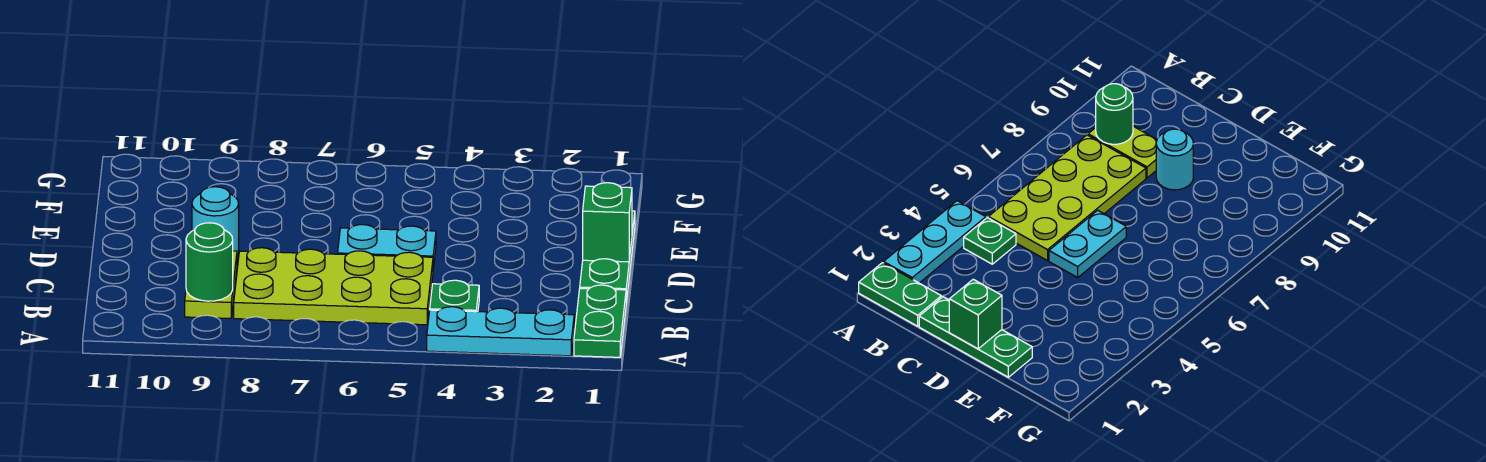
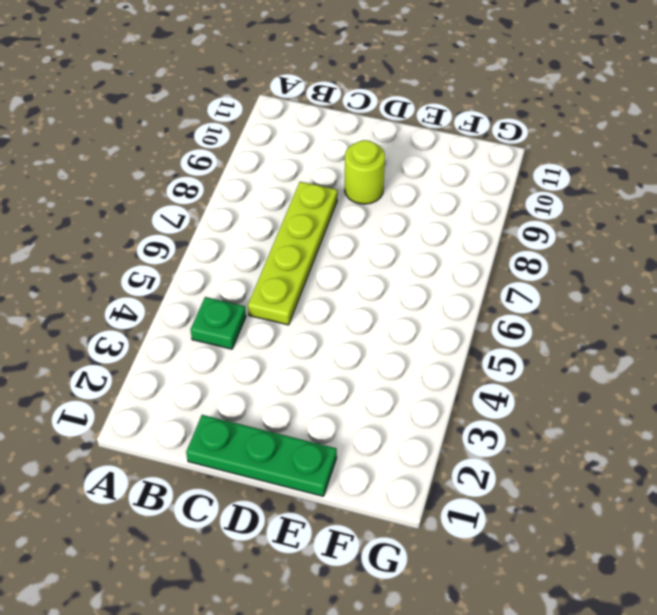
lime plate C5:C8 level 1 -> lime plate B5:C8 level 1
lime round brick D9 level 1 -> cyan round brick D9 level 1
none -> green plate A1:B1 level 1
none -> cyan plate A2:A4 level 1

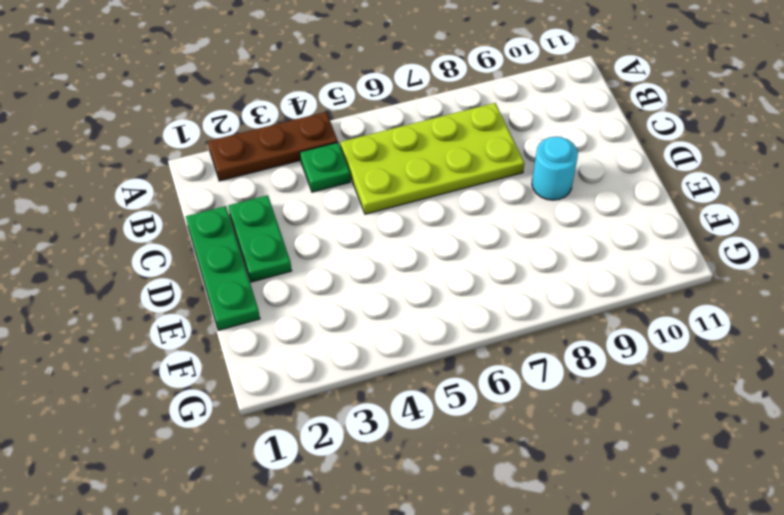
brown plate A2:A4 level 1 -> cyan plate A2:A4 level 1
green plate C2:D2 level 1 -> green plate A1:B1 level 1
none -> lime plate B9:C9 level 1
none -> cyan plate D5:D6 level 1

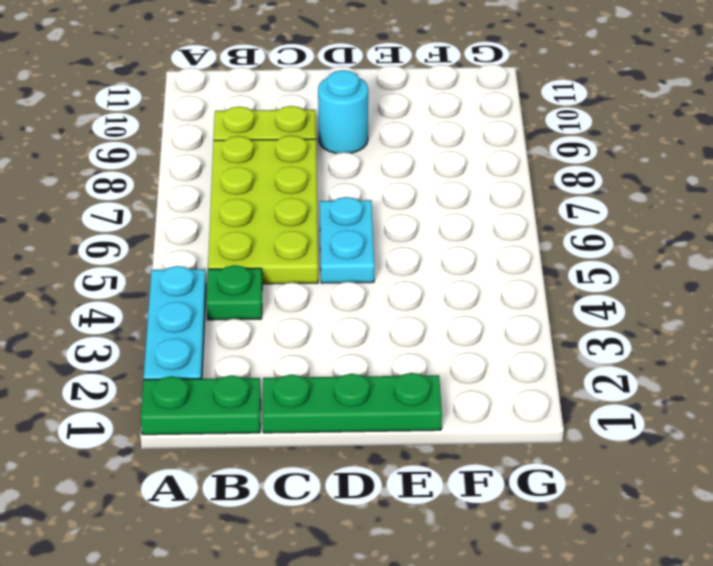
none -> green round brick B9 level 2
none -> green brick D1 level 2

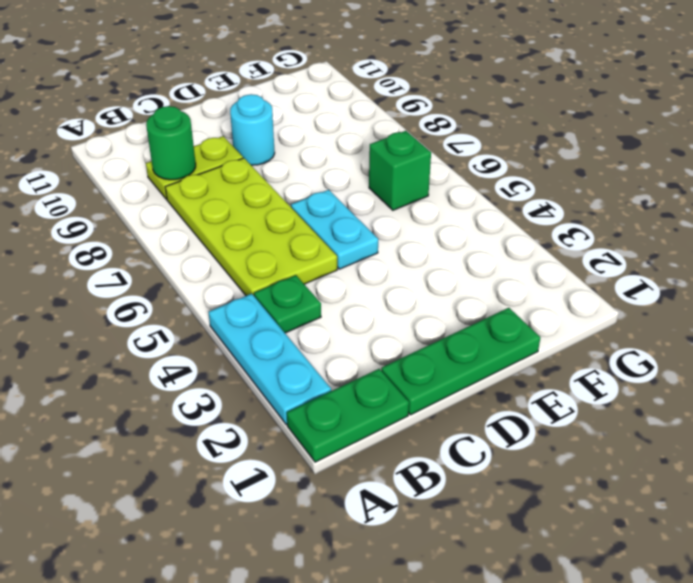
green brick F6 level 1 -> green brick D1 level 2

